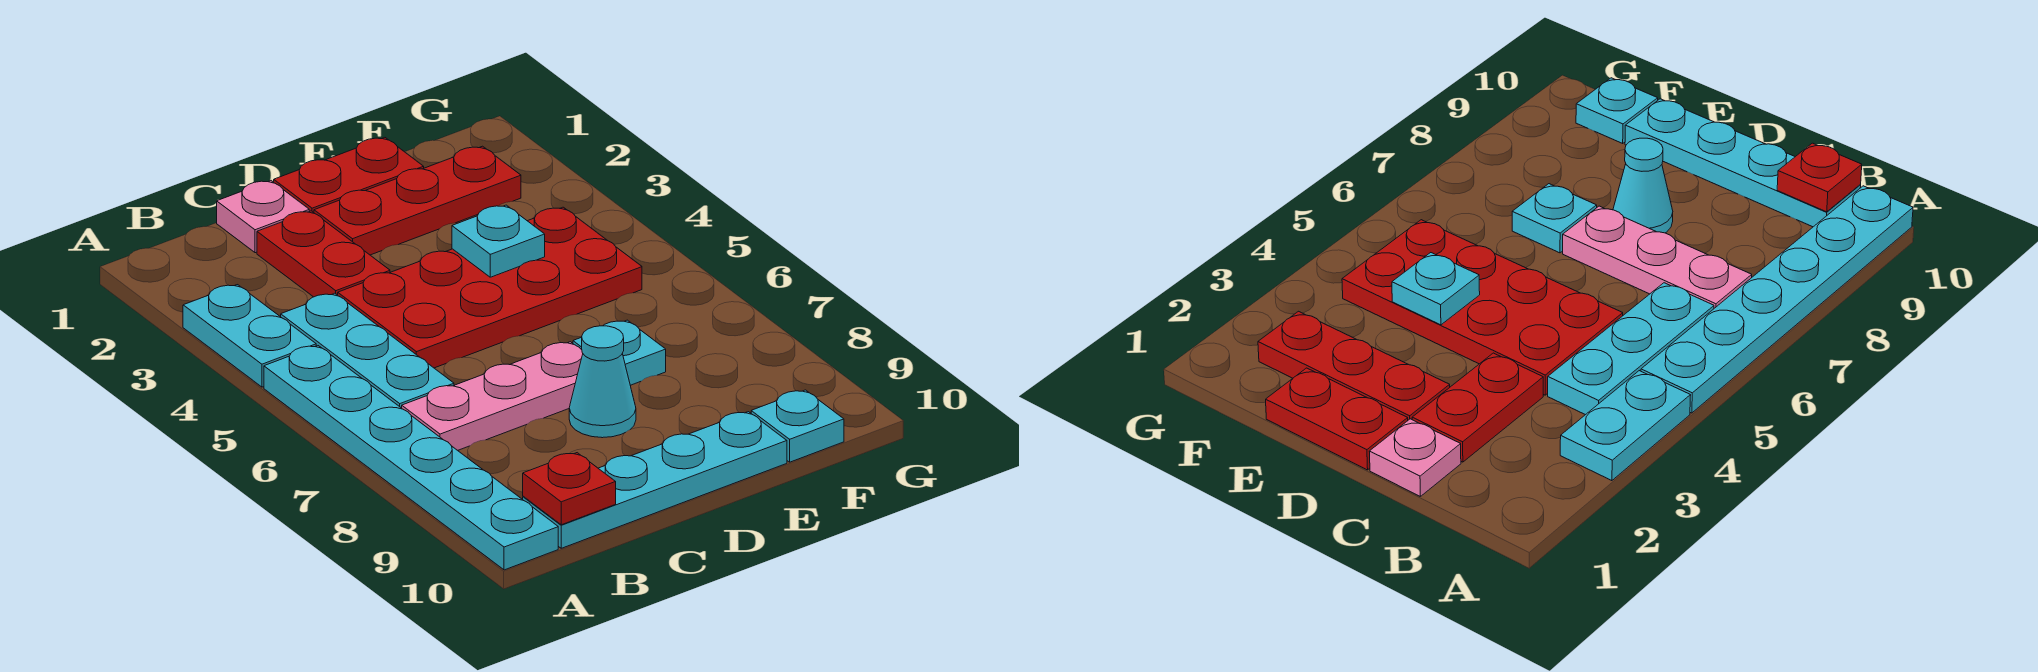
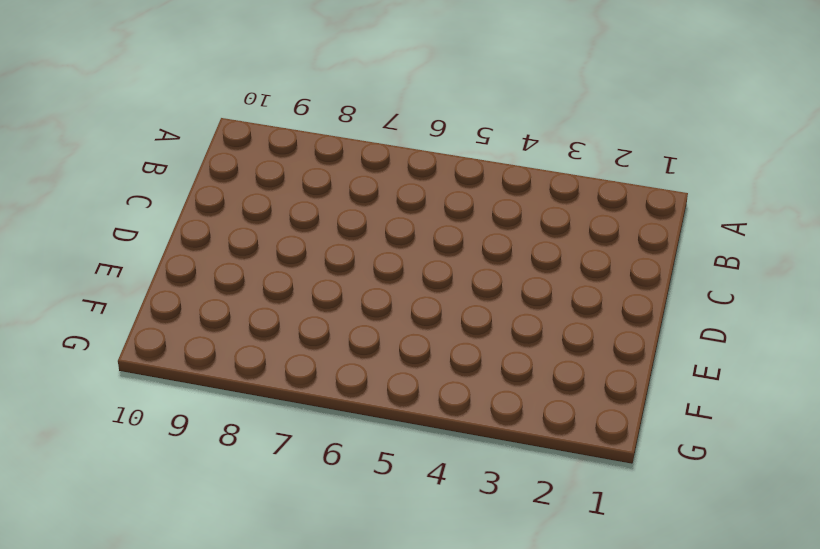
none -> cyan plate A3:A4 level 1
none -> cyan plate A5:A10 level 1
none -> cyan plate B4:B6 level 1

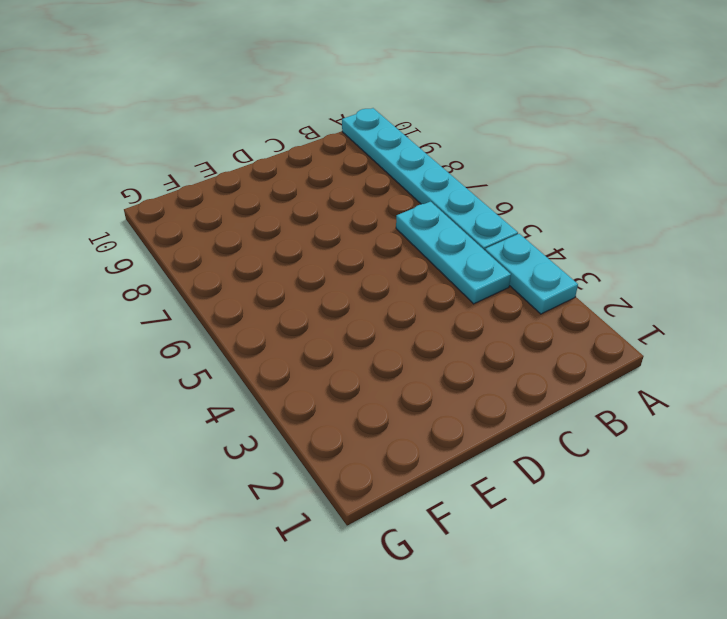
none -> pink plate B7:D7 level 1
none -> cyan plate B10:E10 level 1
none -> pink plate C1 level 1

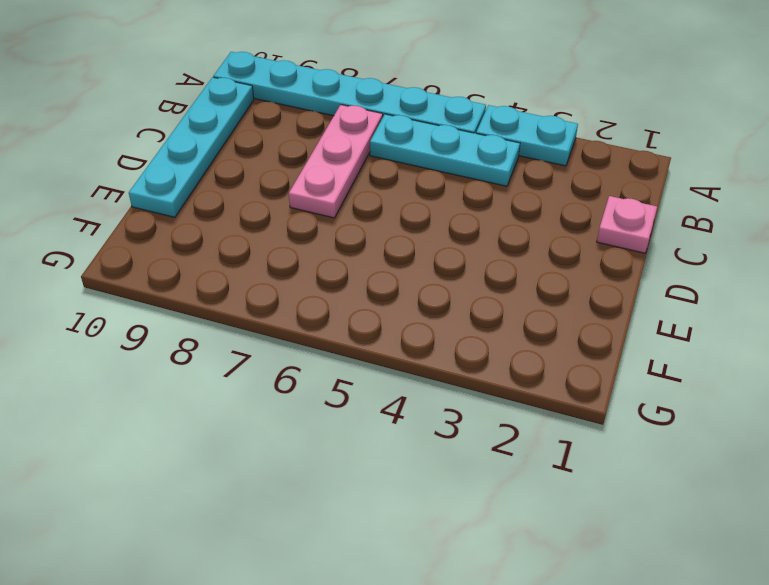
none -> red plate C2:C3 level 1
none -> red plate C4:F5 level 1
none -> red plate D1:E1 level 1

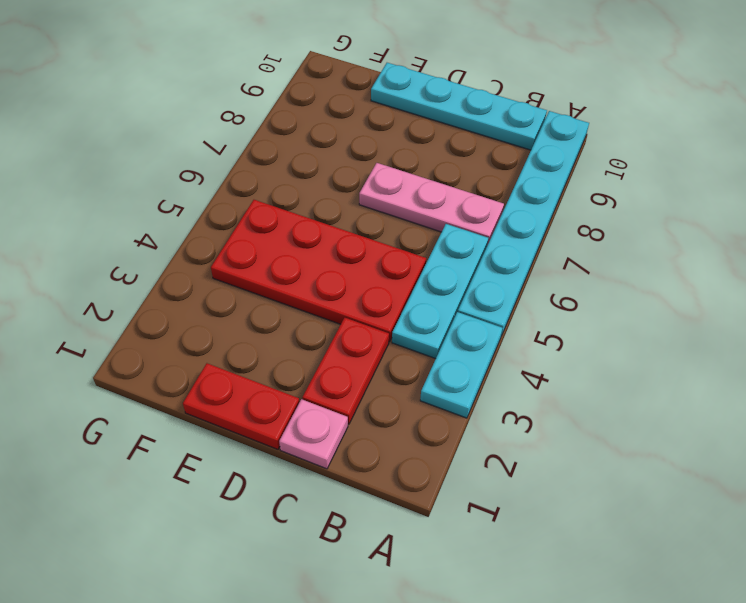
none -> red plate D2:F2 level 1
none -> cyan cone D8 level 1
none -> cyan plate E7 level 1

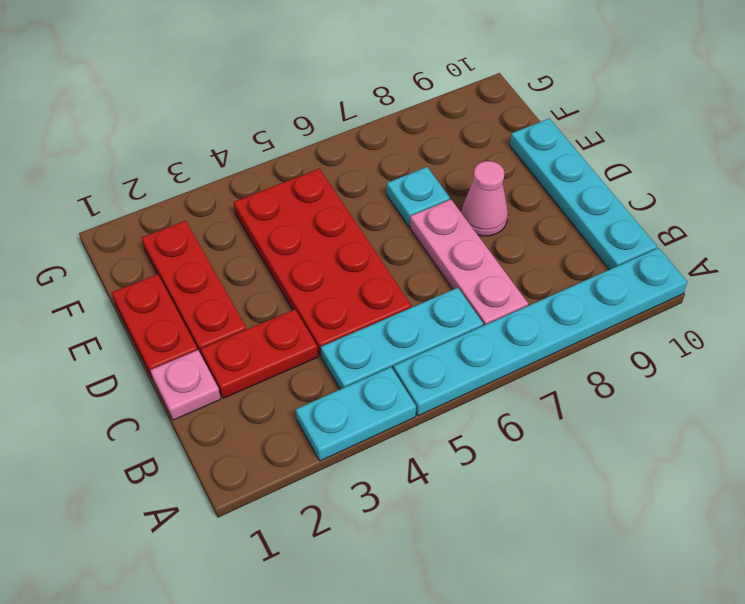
pink cone D8 level 1 -> cyan cone D8 level 1
none -> cyan plate F10 level 1
none -> red plate B10 level 2
none -> cyan plate E4 level 2

